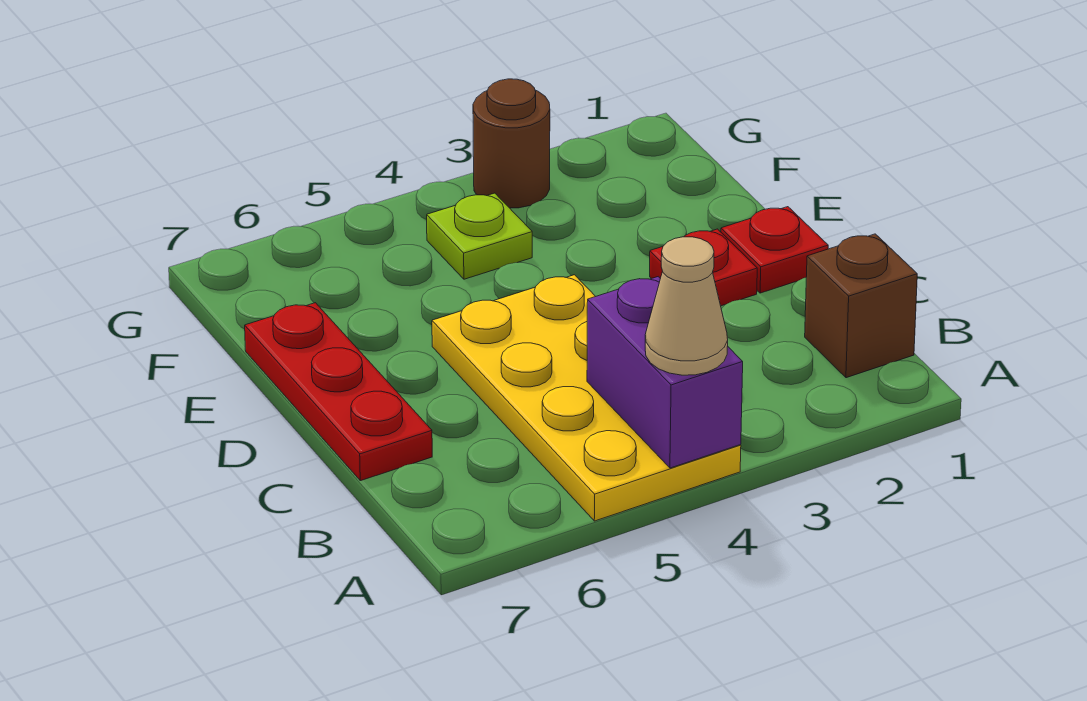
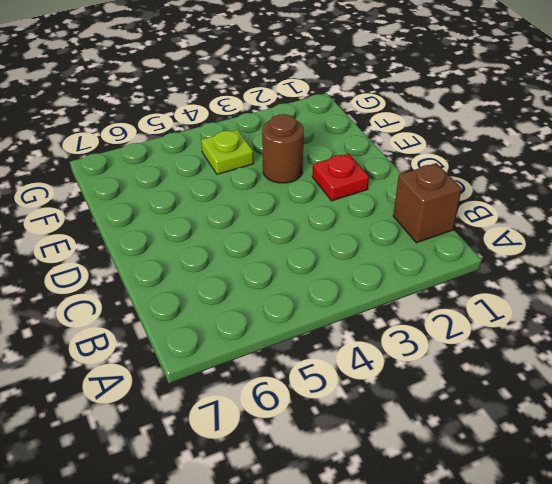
brown round brick E3 level 1 -> brown round brick G3 level 1
none -> yellow plate A4:D5 level 1
none -> red plate C7:E7 level 1

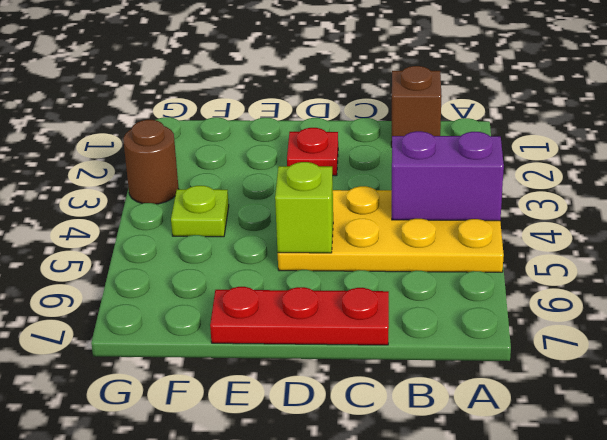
lime brick D5 level 2 -> none
none -> red plate D1 level 1
none -> tan cone A4 level 3

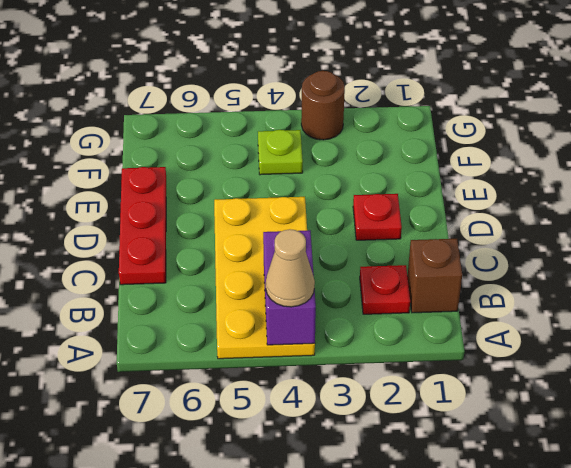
red plate B2 level 1 -> red plate D1 level 1

